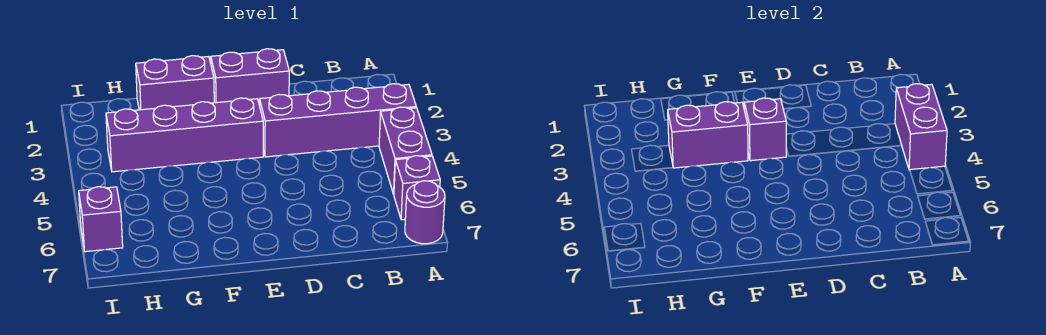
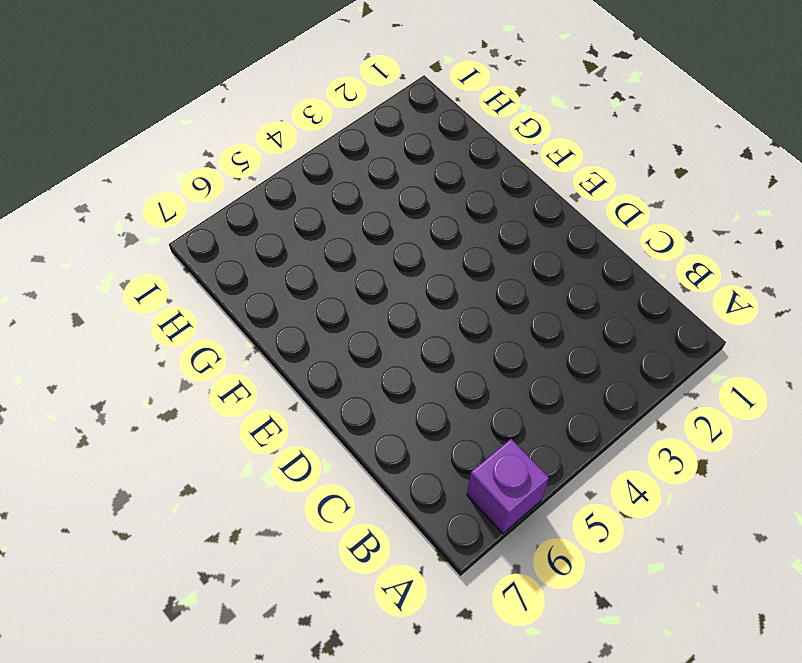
none -> purple brick A3:D3 level 1
none -> purple brick A4:A5 level 1

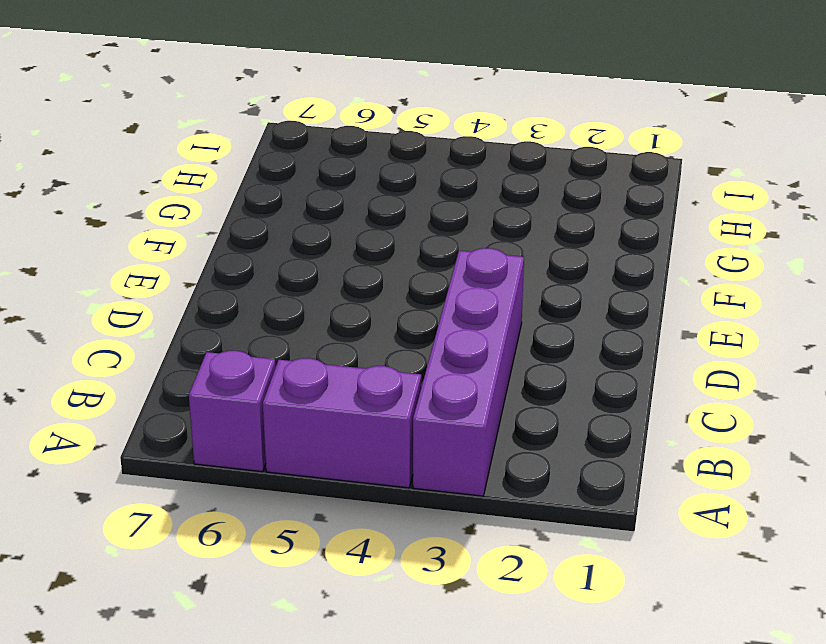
none -> purple round brick A7 level 1
none -> purple brick D1:E1 level 1

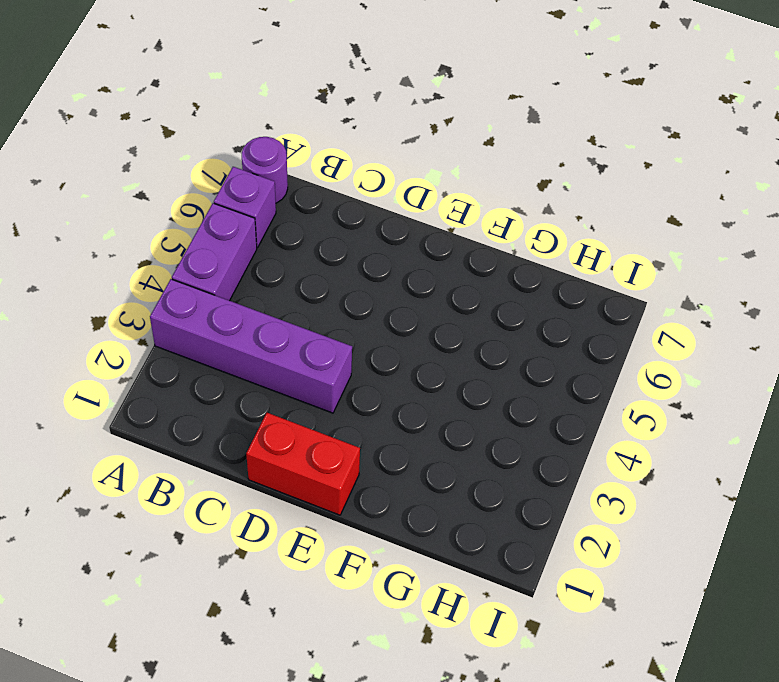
red brick D1:E1 level 1 -> purple brick D1:E1 level 1
none -> purple brick E3:H3 level 1
none -> purple brick F1:G1 level 1

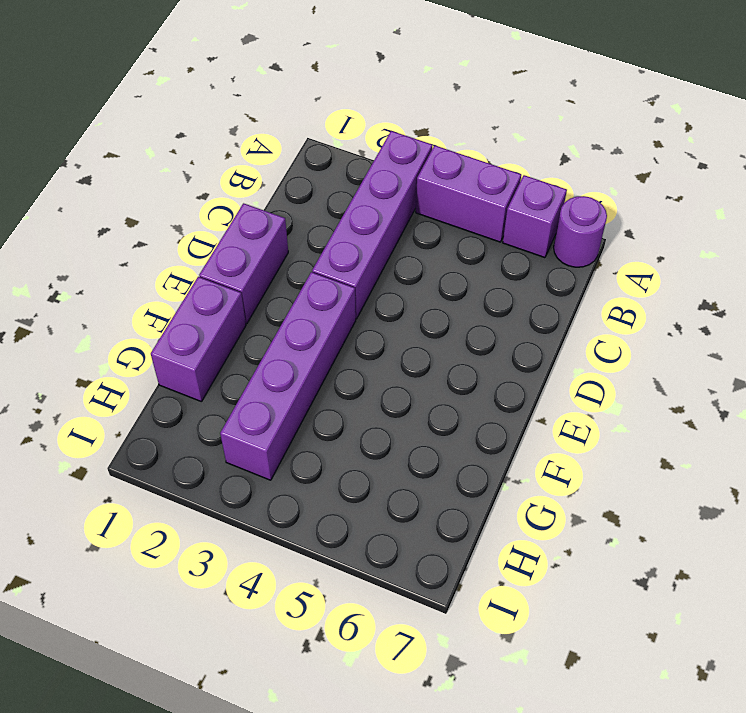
none -> purple brick I6 level 1
none -> purple brick A3:A4 level 2

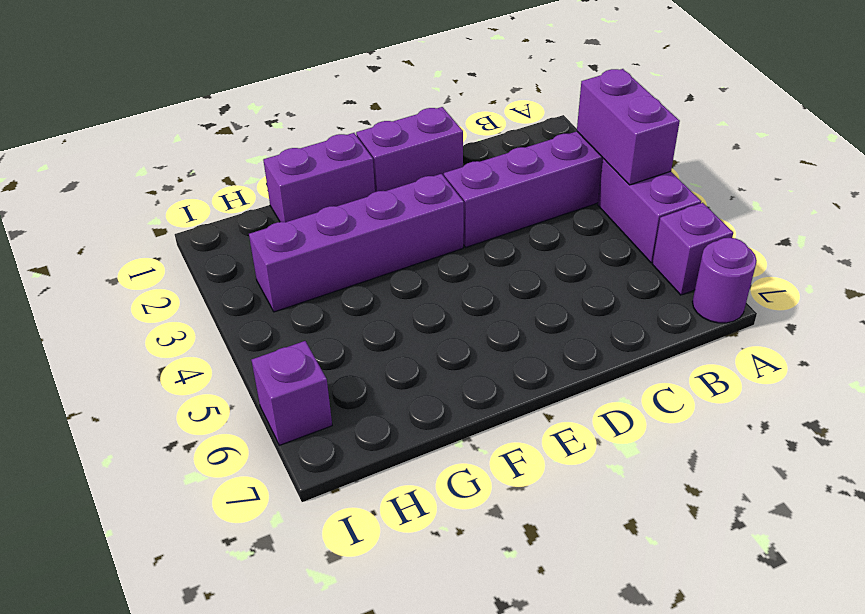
none -> purple brick E3 level 2
none -> purple brick F3:G3 level 2

